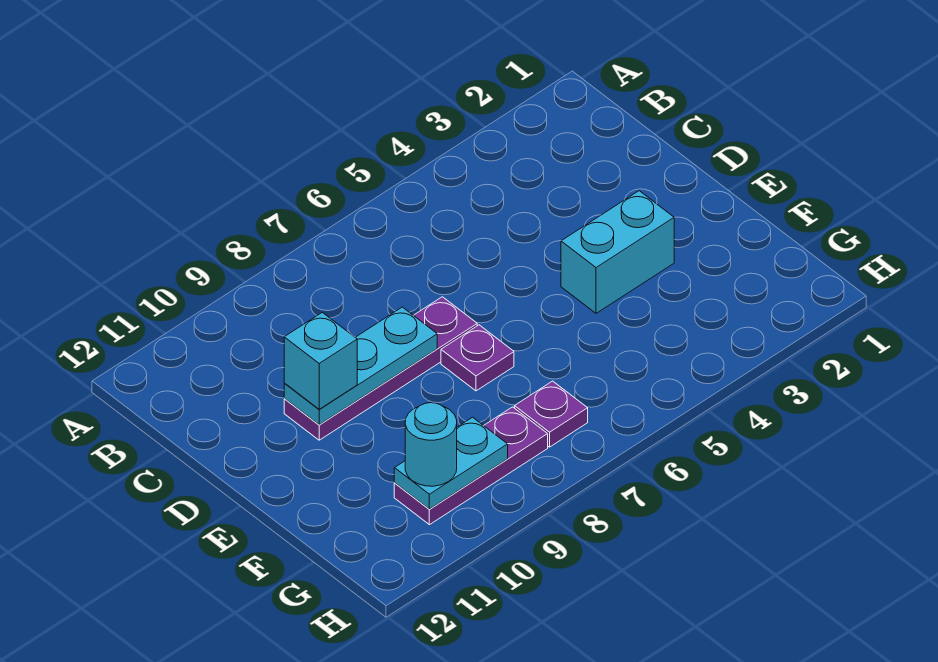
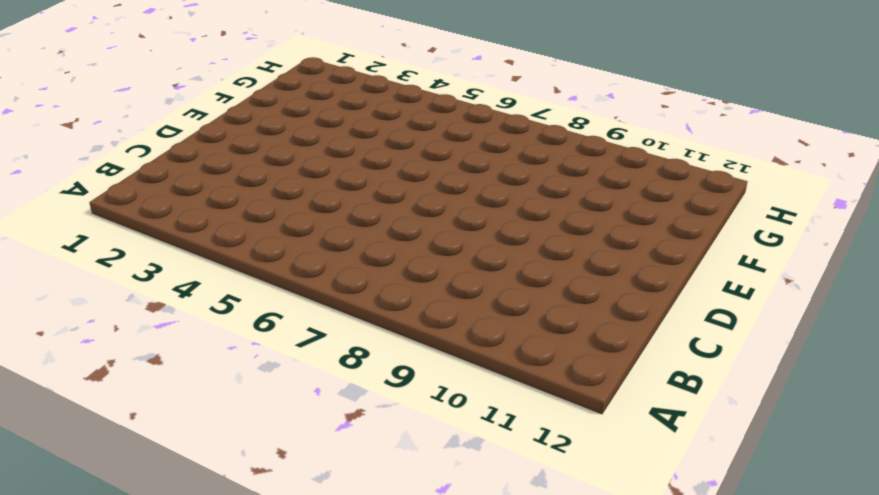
none -> purple plate D7:D10 level 1
none -> cyan brick E3:E4 level 1

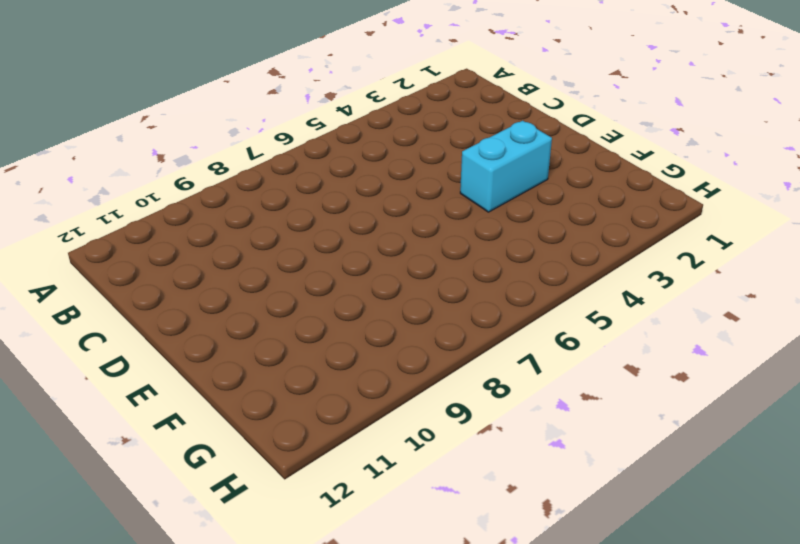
none -> purple plate D7:D10 level 1
none -> purple plate E7 level 1

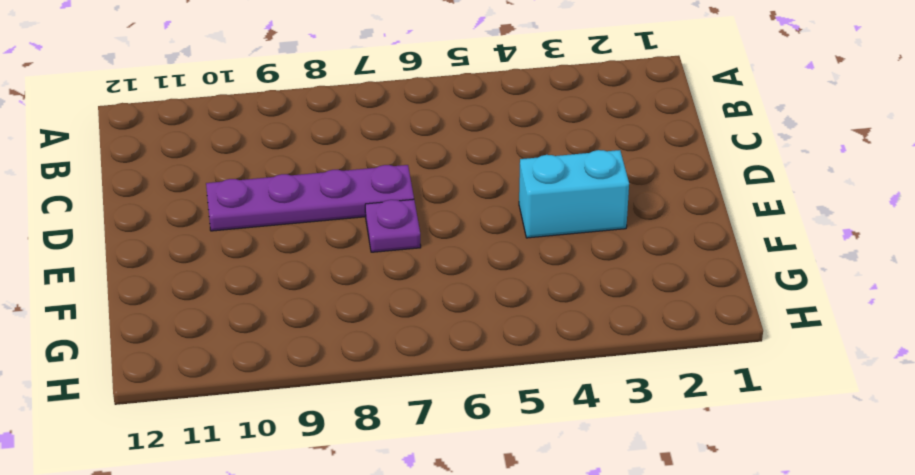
none -> purple plate G7 level 1
none -> purple plate G8:G10 level 1

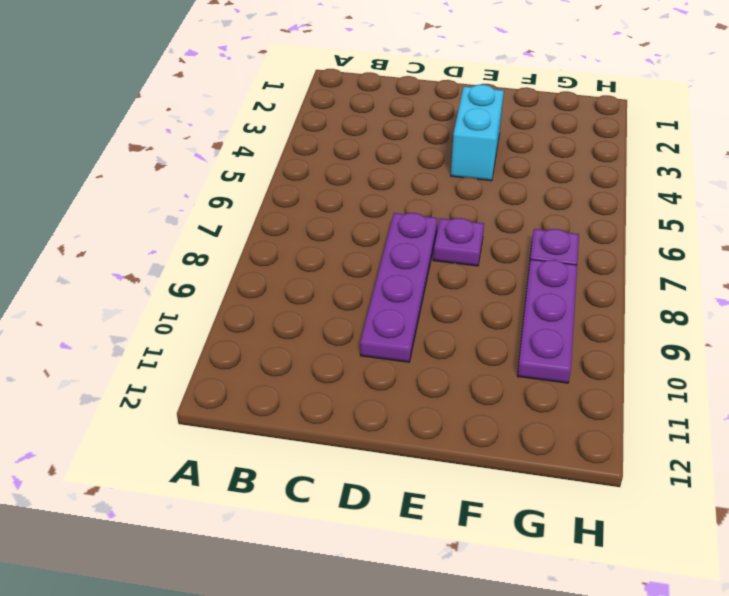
none -> cyan plate D8:D10 level 2
none -> cyan plate G9:G10 level 2

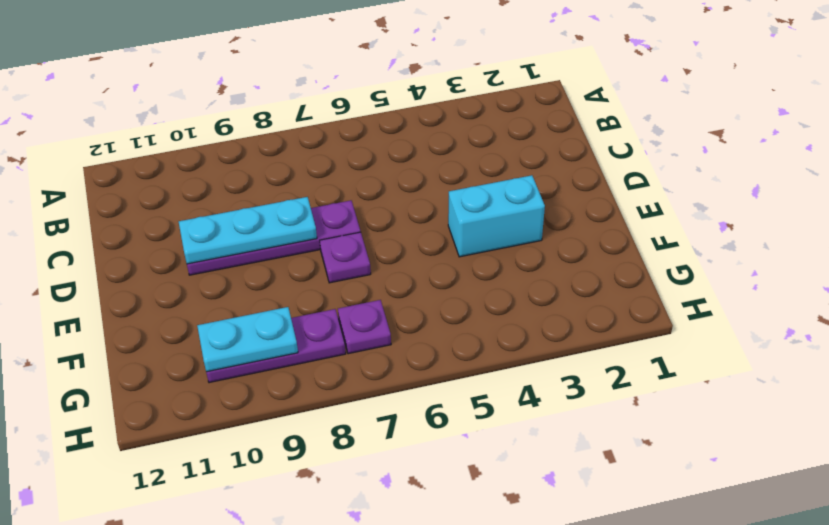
none -> cyan brick D10 level 3
none -> cyan round brick G10 level 3

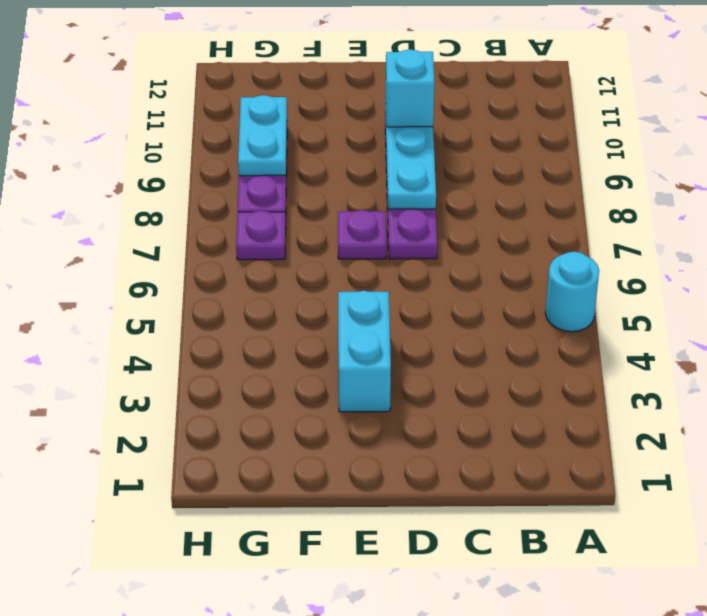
cyan round brick A5 level 1 -> cyan round brick G10 level 3

